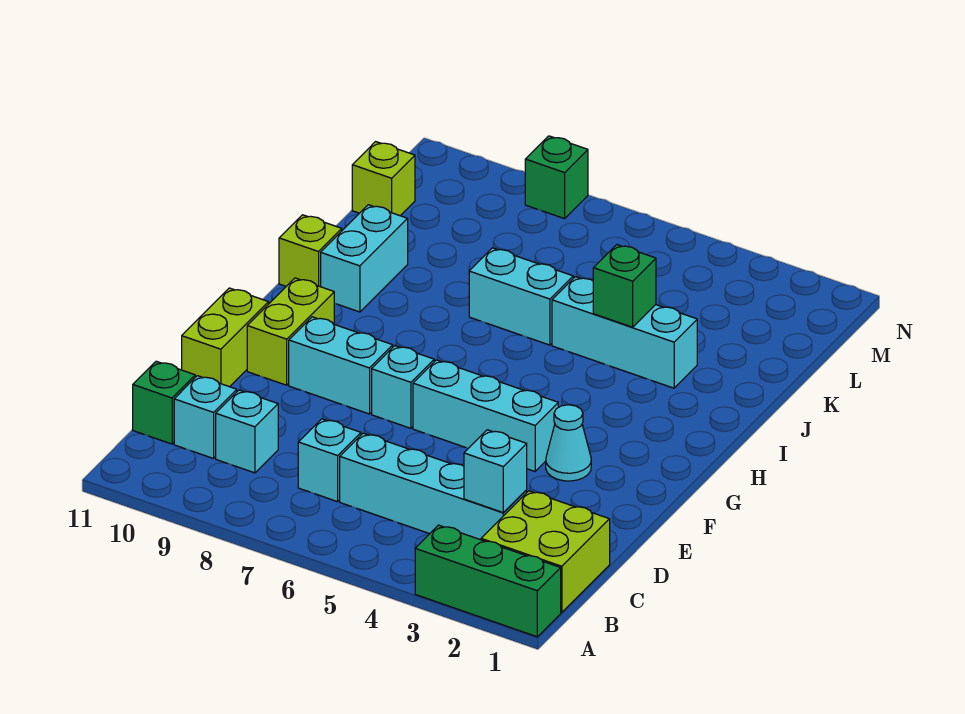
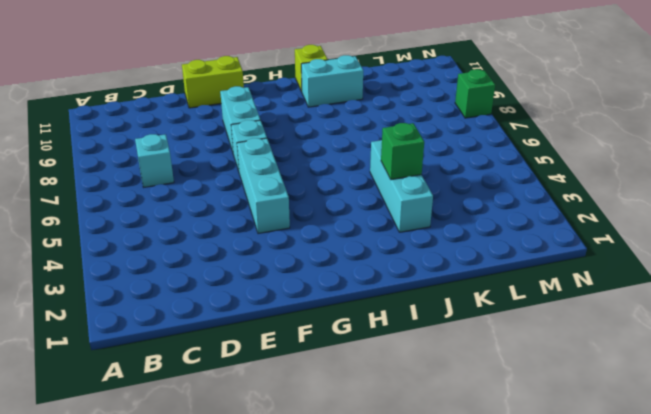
none -> green brick A1:A3 level 1
none -> lime brick B1:C2 level 1
none -> cyan brick C3:C6 level 1

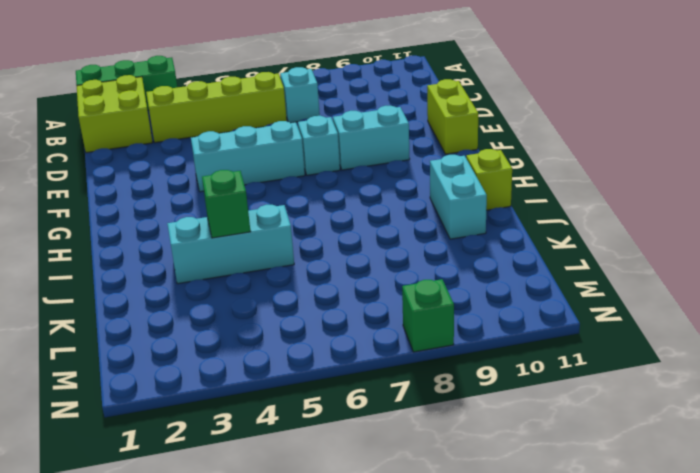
lime brick C3:C6 level 1 -> cyan brick C3:C6 level 1
none -> cyan brick C9 level 1
none -> cyan brick C10 level 1
none -> green brick C11 level 1

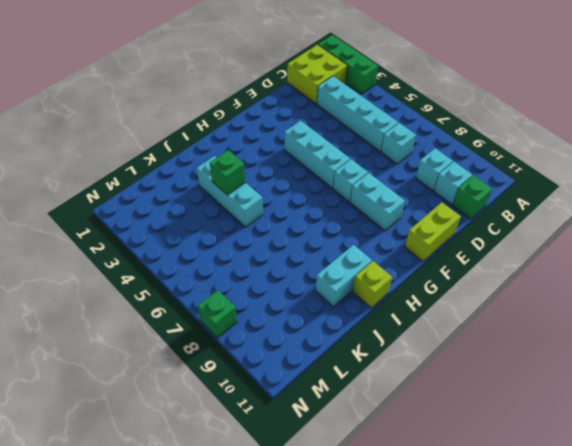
none -> cyan cone F3 level 1
none -> lime brick F10:G10 level 1
none -> cyan brick J6:J7 level 1

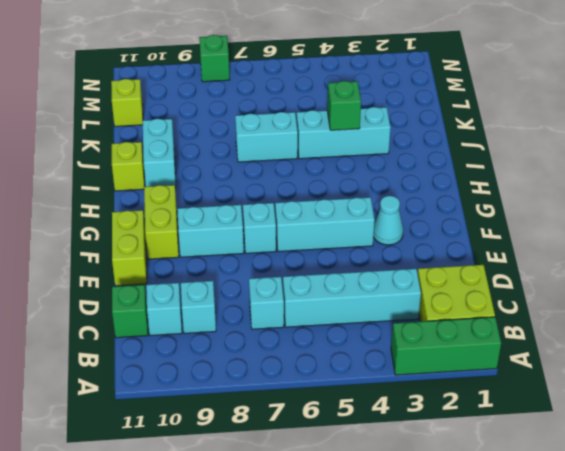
none -> cyan brick C3 level 2

